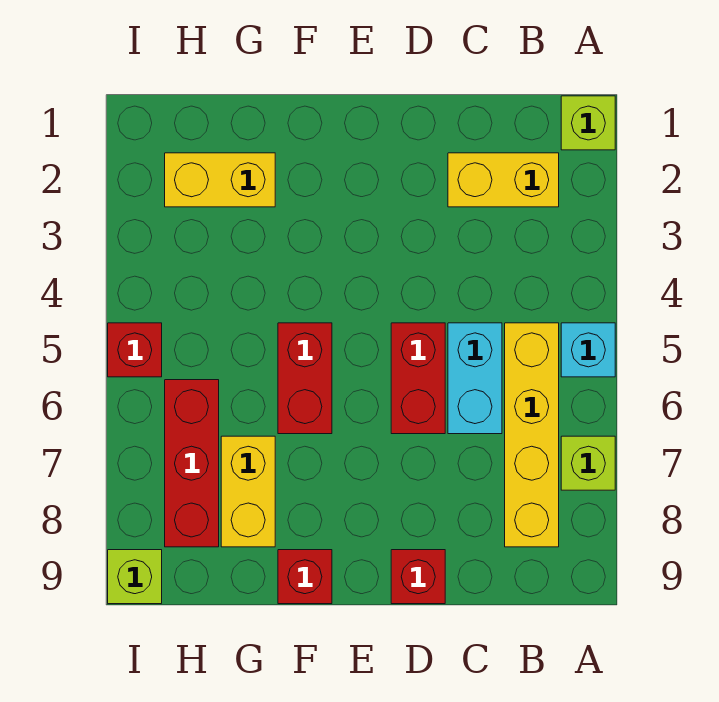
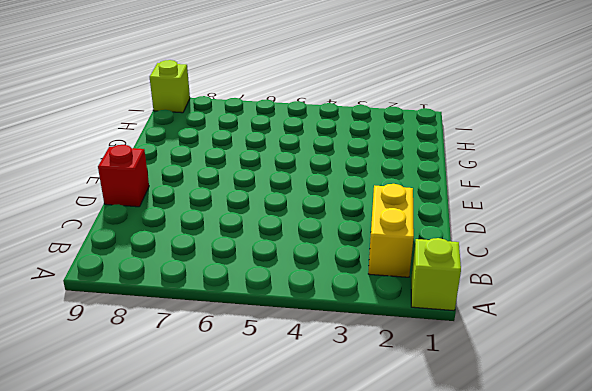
none -> cyan brick A5 level 1
none -> lime brick A7 level 1
none -> yellow brick B5:B8 level 1

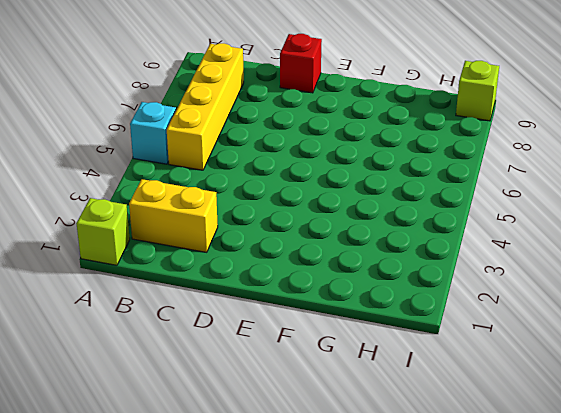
none -> lime brick A7 level 1
none -> cyan brick C5:C6 level 1
none -> red brick D5:D6 level 1

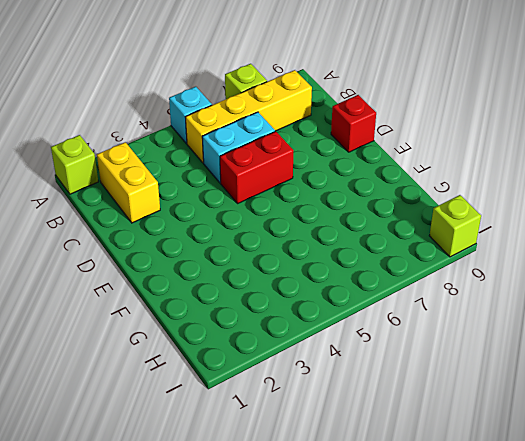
none -> red brick F5:F6 level 1
none -> red brick F9 level 1
none -> yellow brick G2:H2 level 1

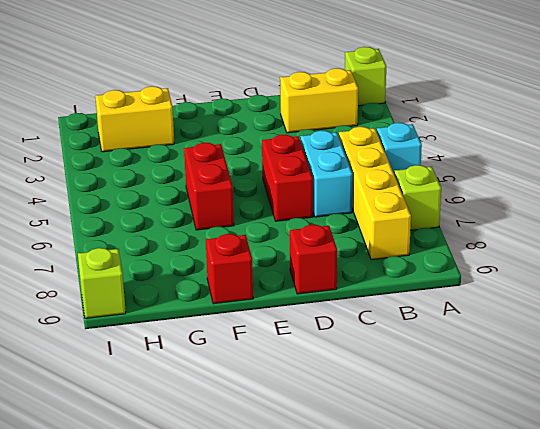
none -> yellow brick G7:G8 level 1
none -> red brick H6:H8 level 1
none -> red brick I5 level 1

